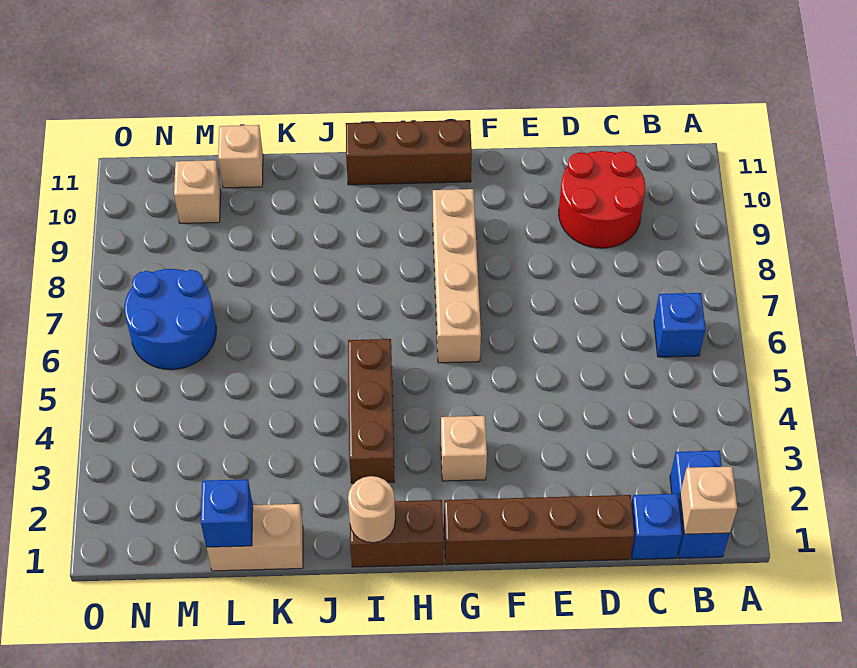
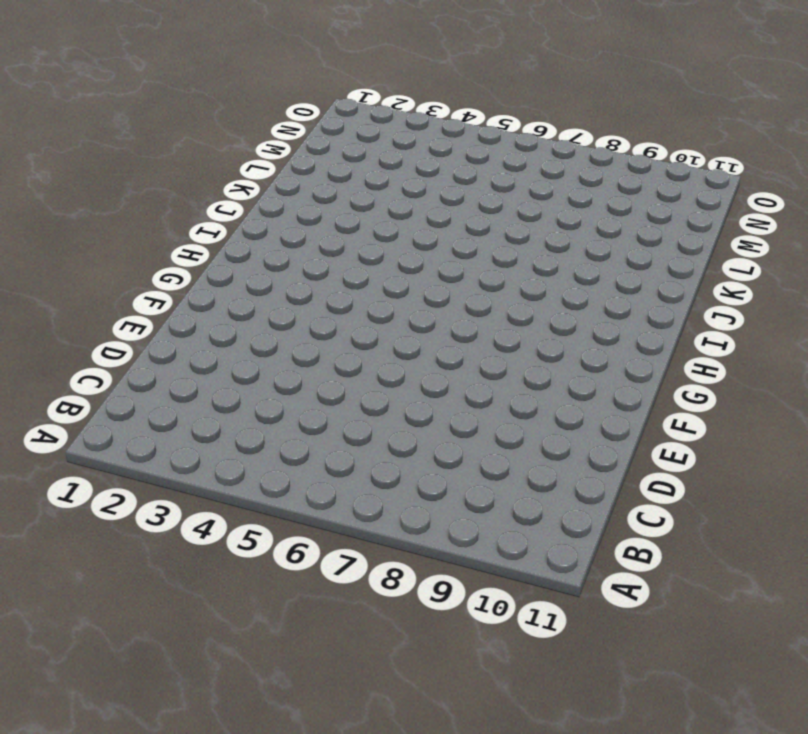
none -> blue brick B1:B2 level 1
none -> blue brick B6 level 1
none -> blue brick C1 level 1

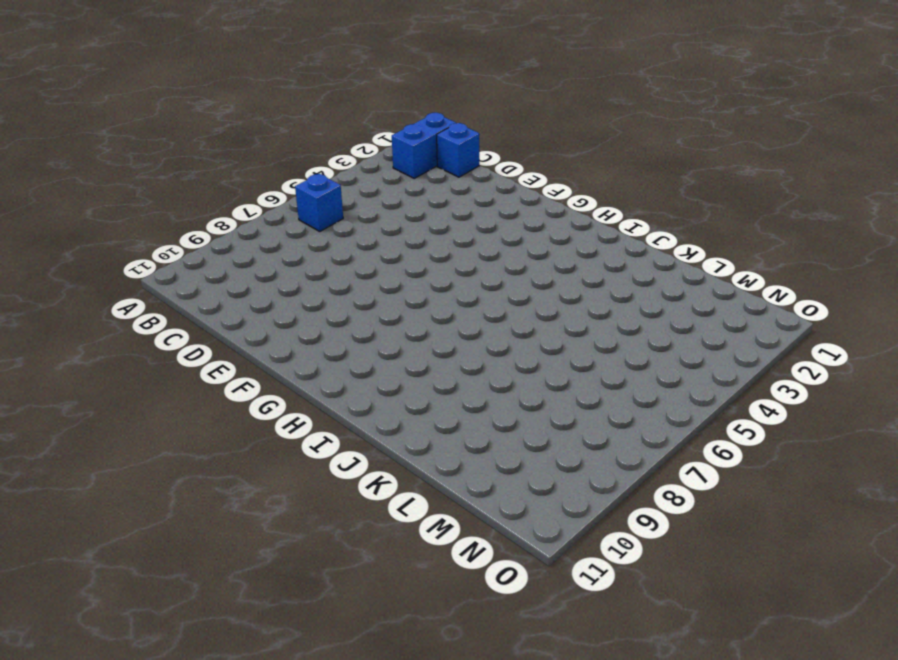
none -> red round brick C9:D10 level 1
none -> brown brick D1:G1 level 1
none -> tan brick G3 level 1

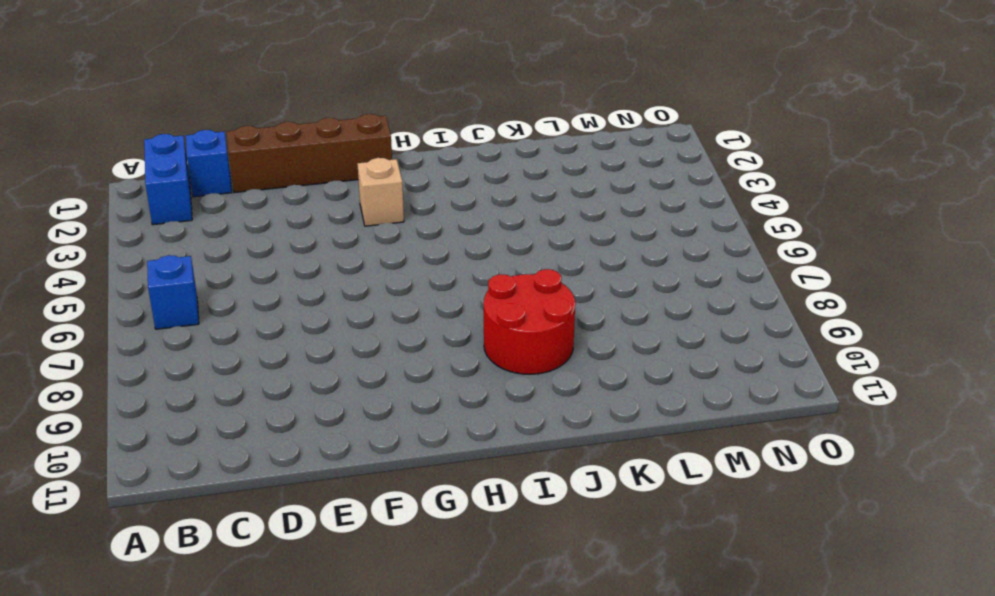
red round brick I8:J9 level 1 -> red round brick C9:D10 level 1
none -> tan brick G6:G9 level 1
none -> brown brick G11:I11 level 1
none -> brown brick H1:I1 level 1

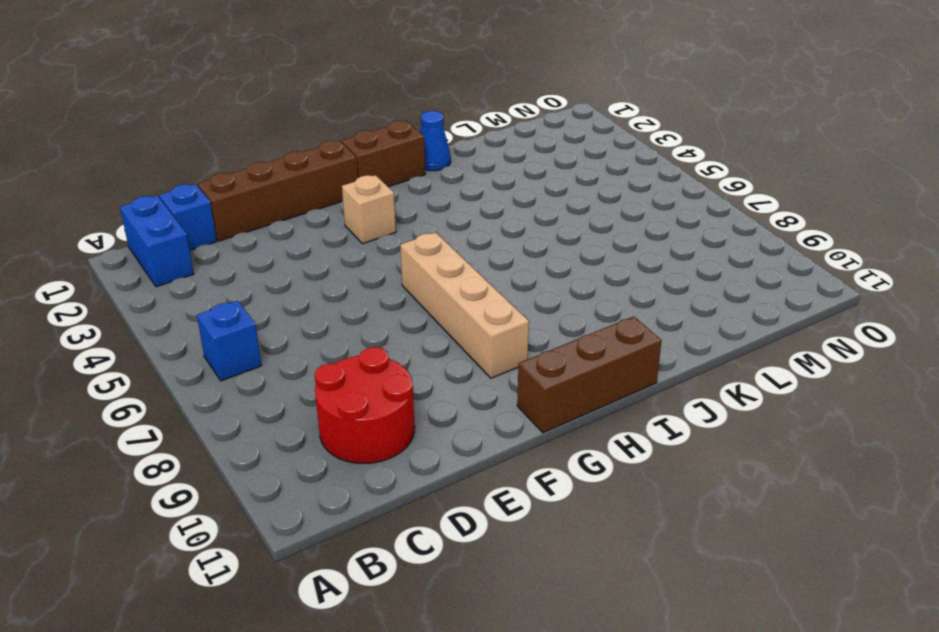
blue cone J1 level 1 -> none
none -> brown brick I3:I5 level 1
none -> tan brick K1:L1 level 1
none -> tan brick L11 level 1

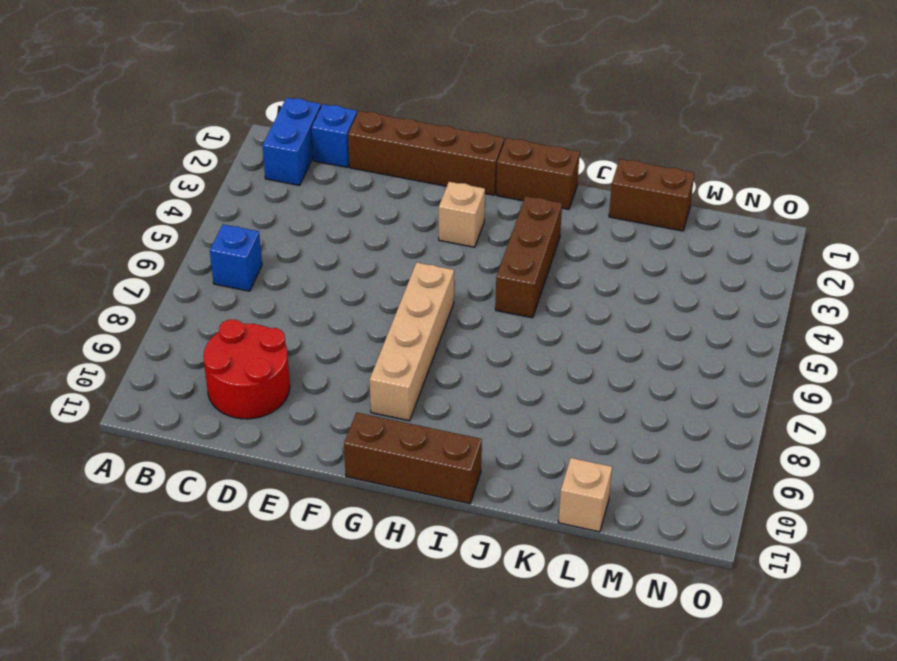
brown brick K1:L1 level 1 -> tan brick K1:L1 level 1
none -> blue round brick M6:N7 level 1
none -> tan brick M10 level 1
none -> tan brick B1 level 2

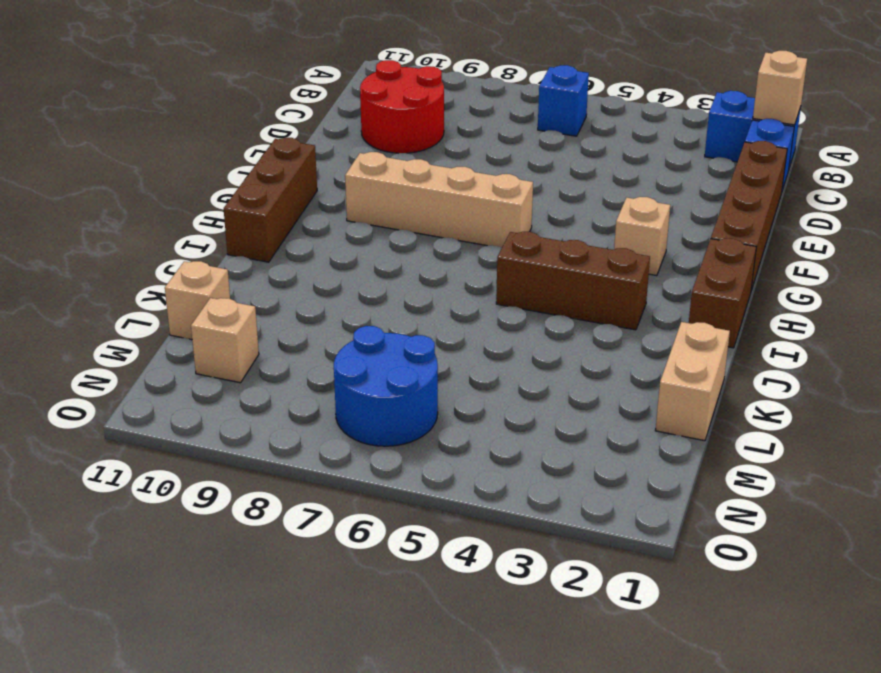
none -> tan round brick I1 level 2
none -> blue brick L1 level 2

